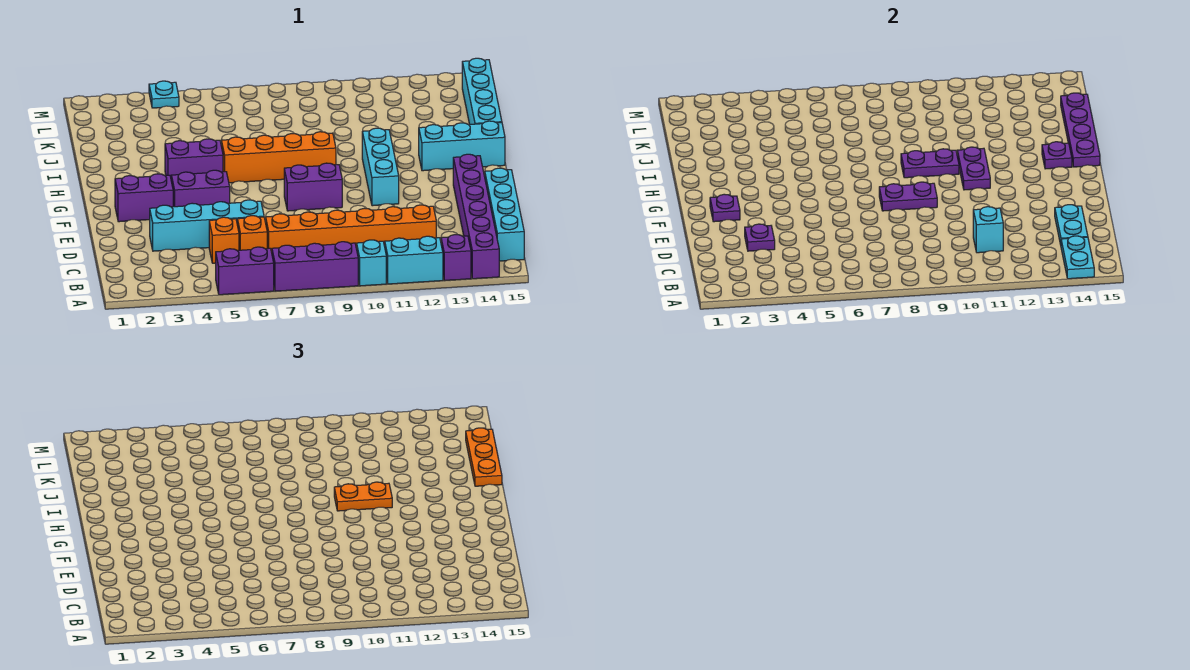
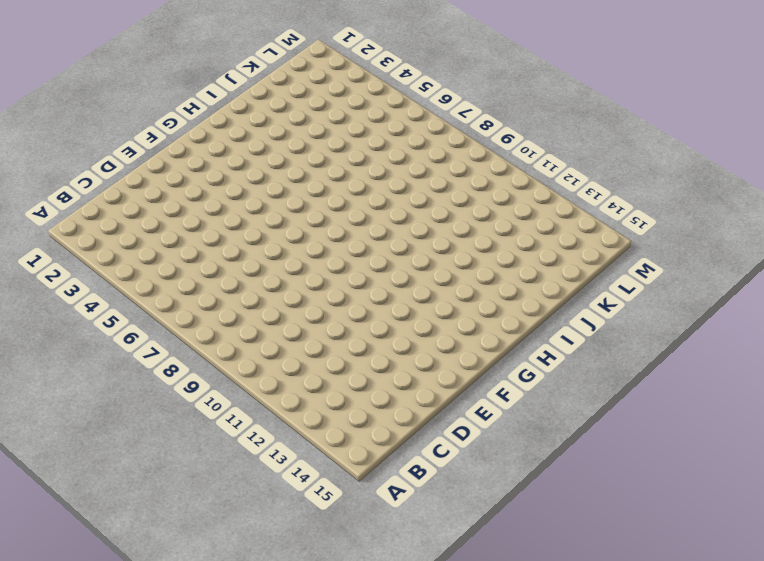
none -> purple brick A5:A6 level 1
none -> purple brick A7:A9 level 1
none -> cyan brick A10 level 1
none -> cyan brick A11:A12 level 1

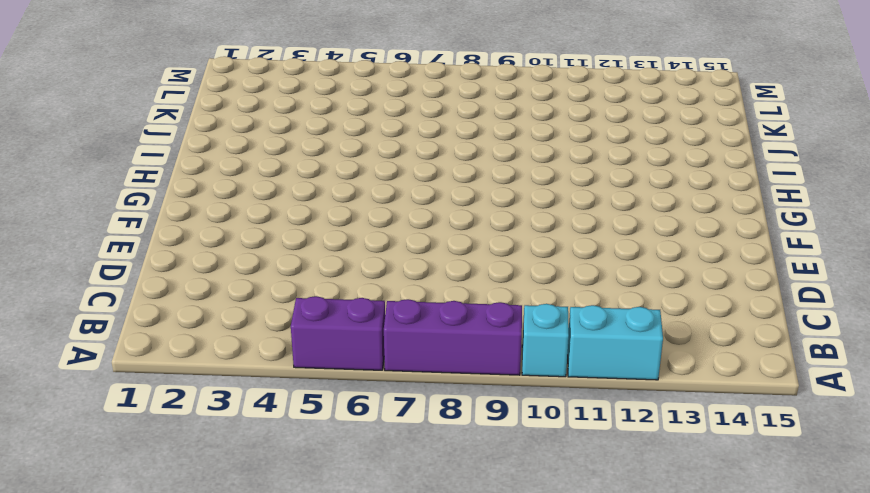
none -> purple brick A13 level 1
none -> purple brick A14:F14 level 1
none -> cyan brick B15:E15 level 1
none -> orange brick C5 level 1

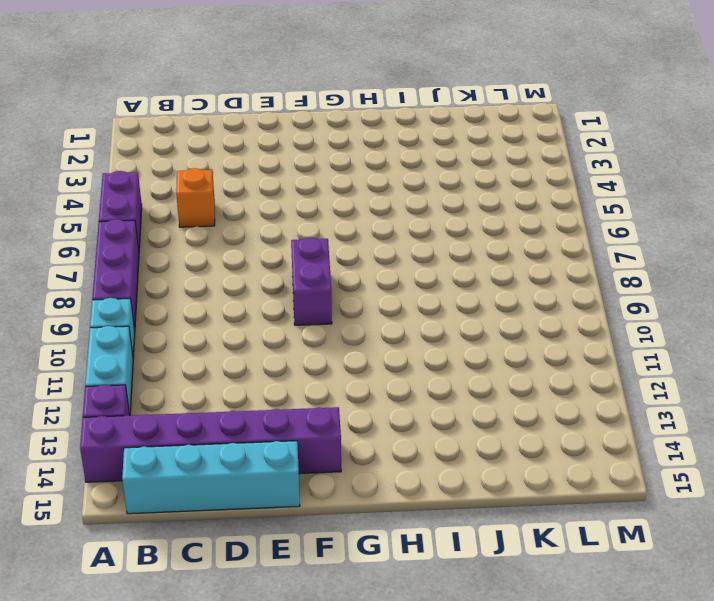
none -> orange brick C6 level 1
none -> orange brick C7:C12 level 1
none -> cyan brick D3:D6 level 1
none -> purple brick F2:F3 level 1

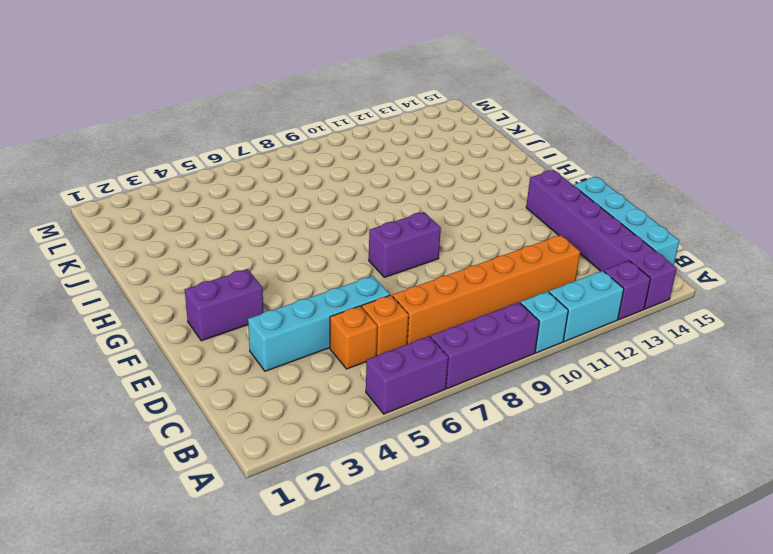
none -> purple brick F4:F5 level 1
none -> cyan brick F11:H11 level 1
none -> purple brick H4:H5 level 1
none -> orange brick H6:H9 level 1

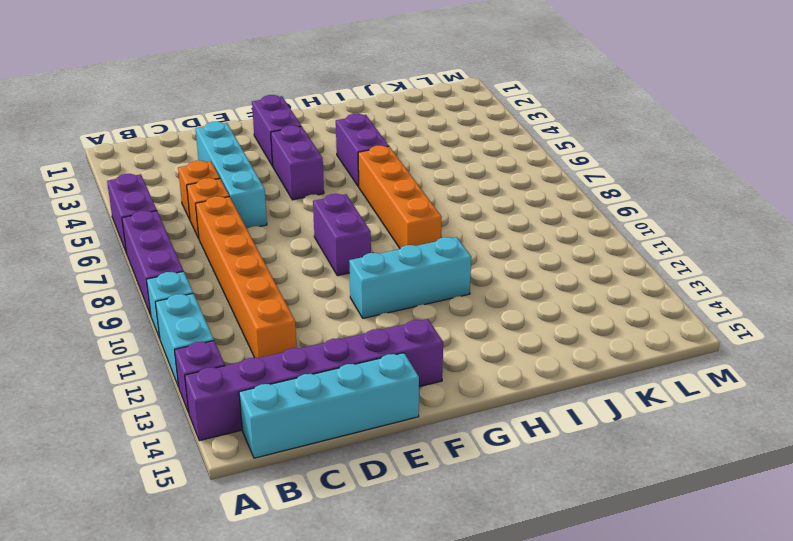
none -> cyan brick H13:H15 level 1
none -> cyan brick I15:L15 level 1
none -> cyan plate M4 level 1
none -> cyan plate A14:B14 level 2

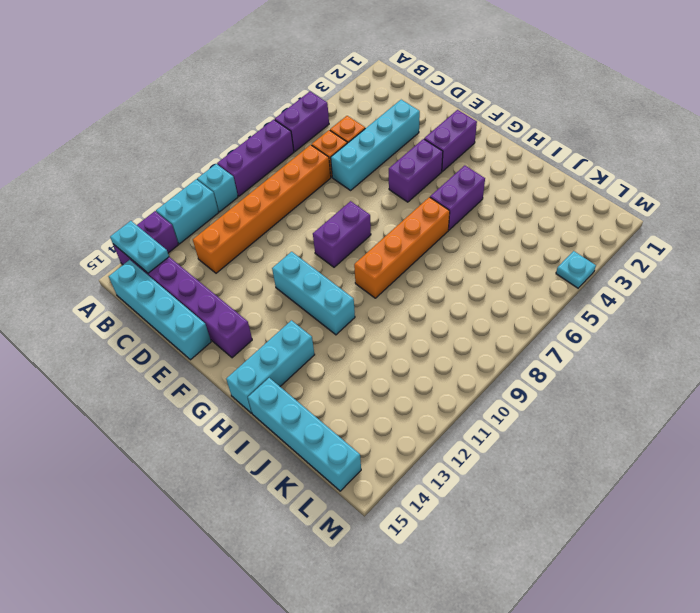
none -> cyan brick C11 level 2
none -> cyan plate C14:D14 level 2
none -> purple plate D3 level 2
none -> purple plate F2 level 2

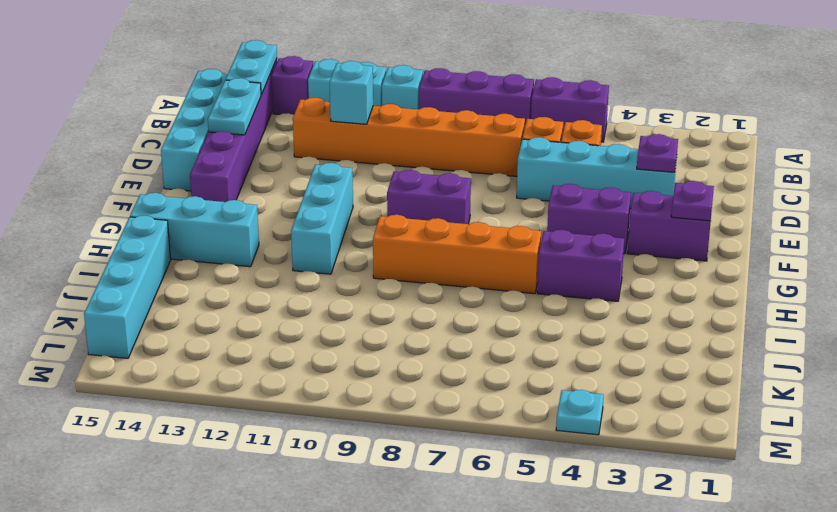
none -> purple plate F8:F9 level 2
none -> purple plate G11:H11 level 2
none -> purple plate H9:H10 level 2
none -> purple plate H14 level 2

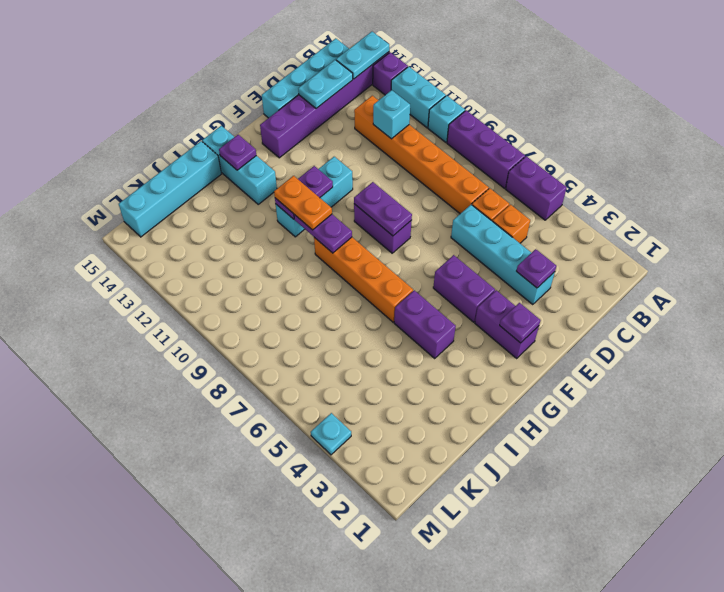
none -> purple plate H15:K15 level 2
none -> orange plate I15:K15 level 3

